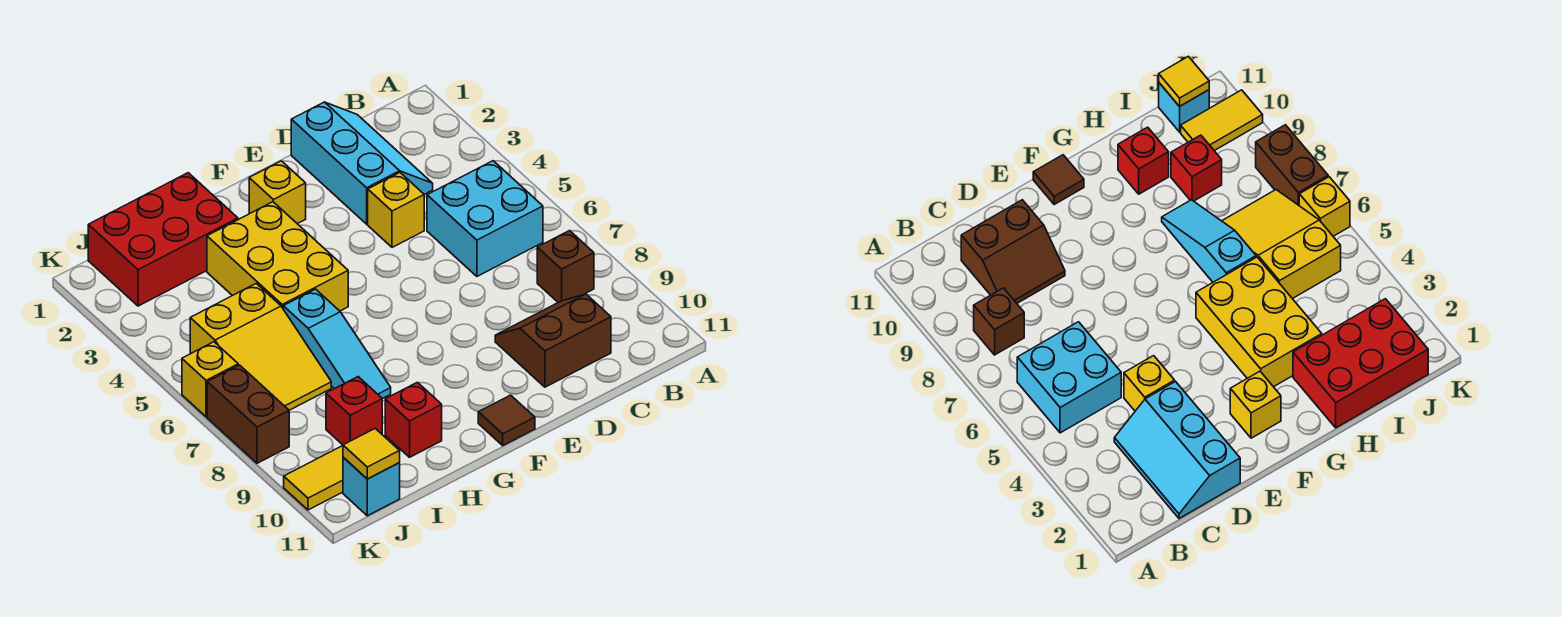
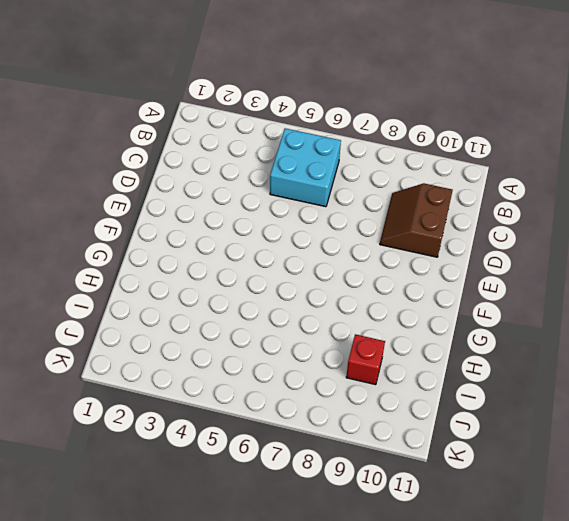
none -> brown brick B8 level 1
none -> cyan slope C1:D3 level 1 top D
none -> yellow brick D4 level 1

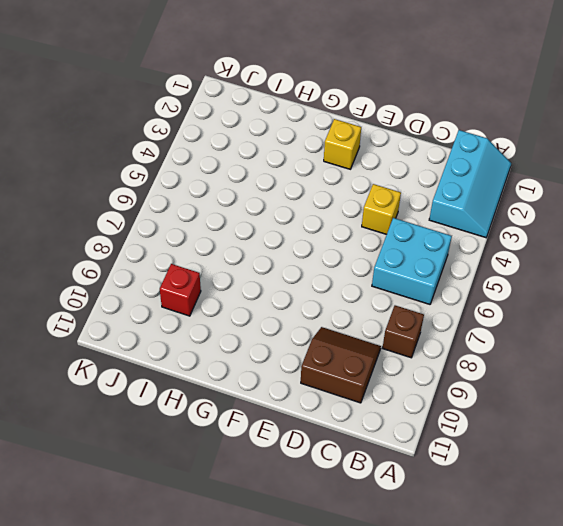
cyan slope A1:B3 level 1 top B -> cyan slope C1:D3 level 1 top D
none -> brown tile F11 level 1
none -> yellow brick G3:H5 level 1
none -> red brick H1:J2 level 1

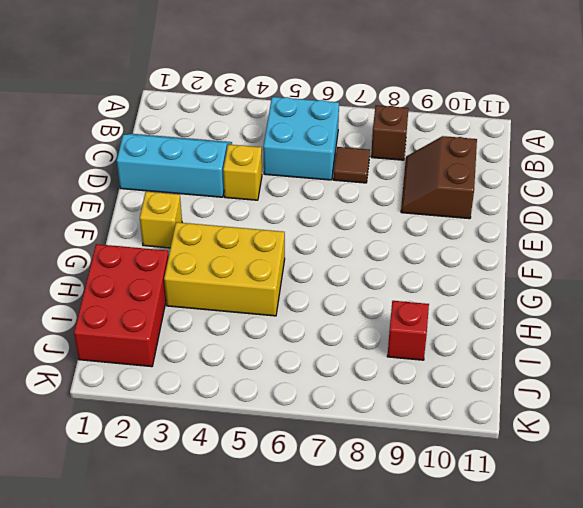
brown tile C7 level 1 -> brown tile F11 level 1
none -> cyan slope H6:H8 level 1 top 6
none -> red brick H10 level 1
none -> yellow slope I5:J7 level 1 top 5

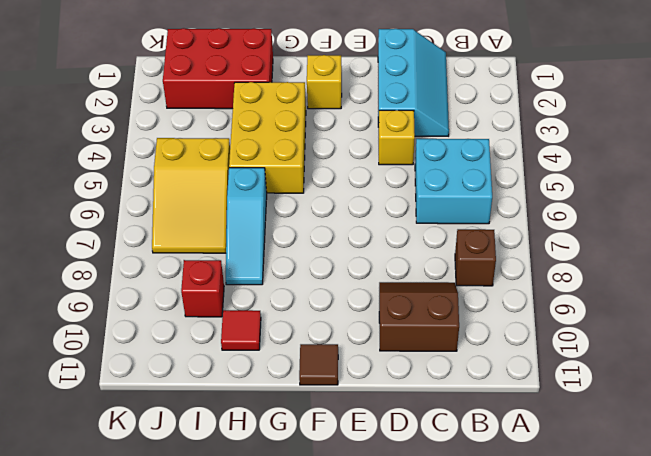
red tile H10 level 1 -> red brick H10 level 1
none -> yellow tile J10:K10 level 1
none -> cyan brick J11 level 1
none -> yellow brick K6 level 1

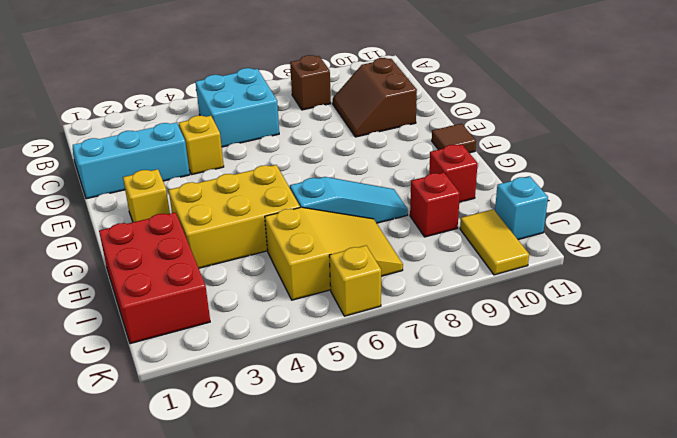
none -> brown brick K7:K8 level 1
none -> yellow tile J11 level 2

